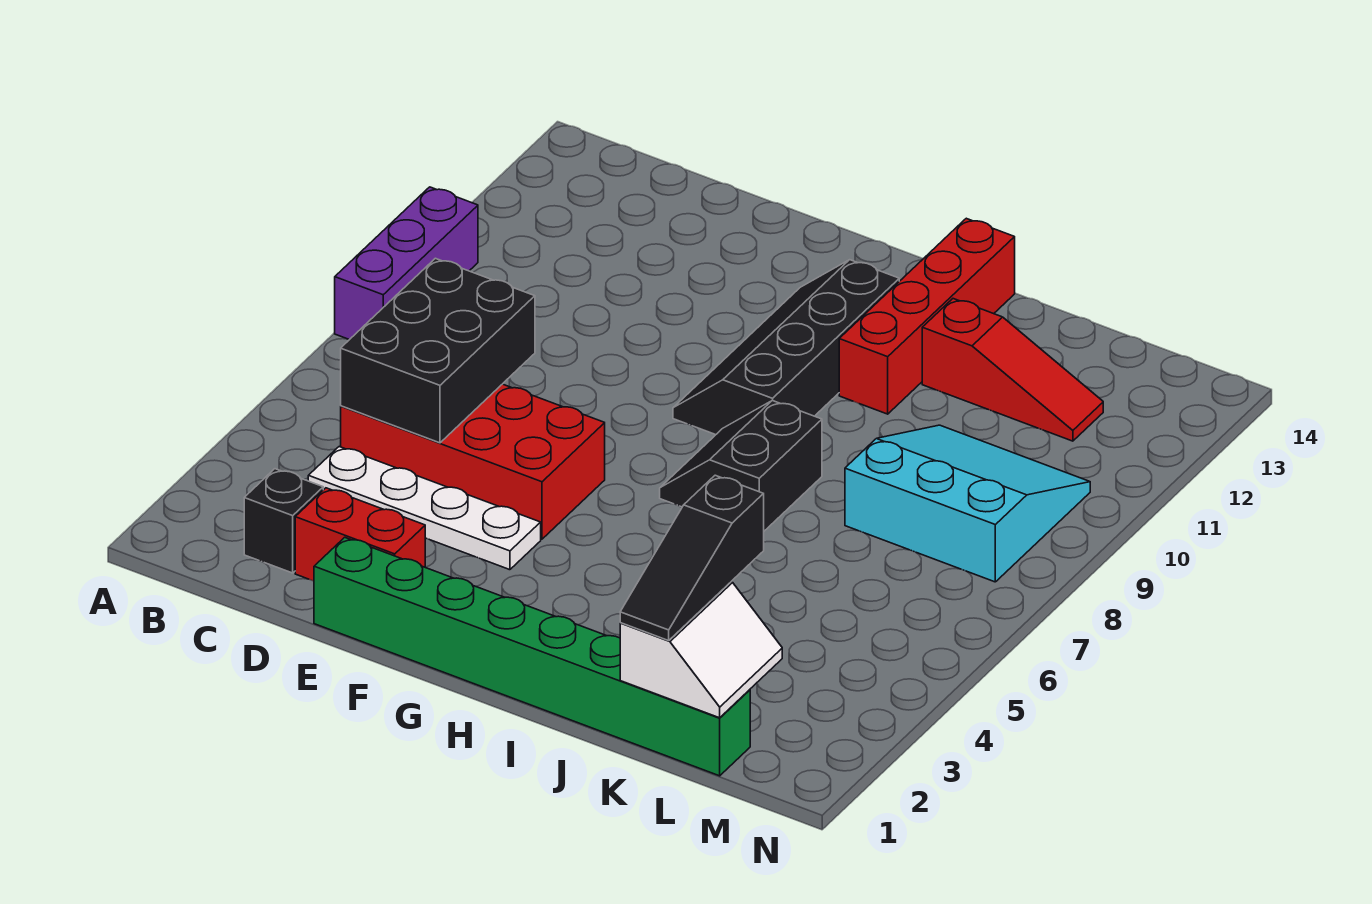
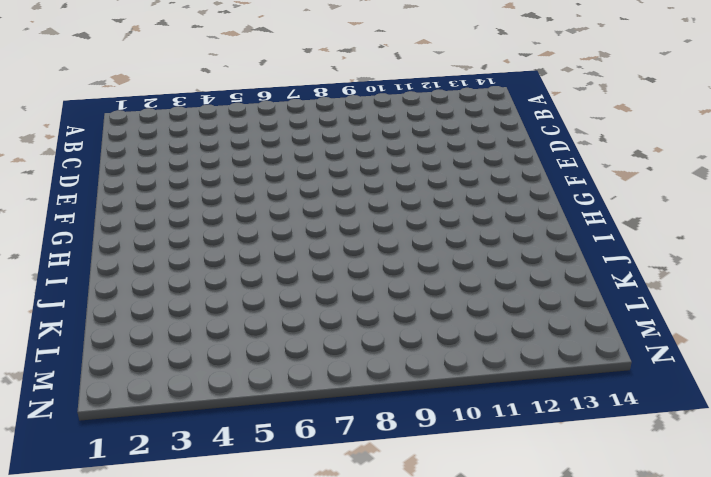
none -> purple brick A8:A10 level 1
none -> black brick C2 level 1
none -> white plate C4:F4 level 1

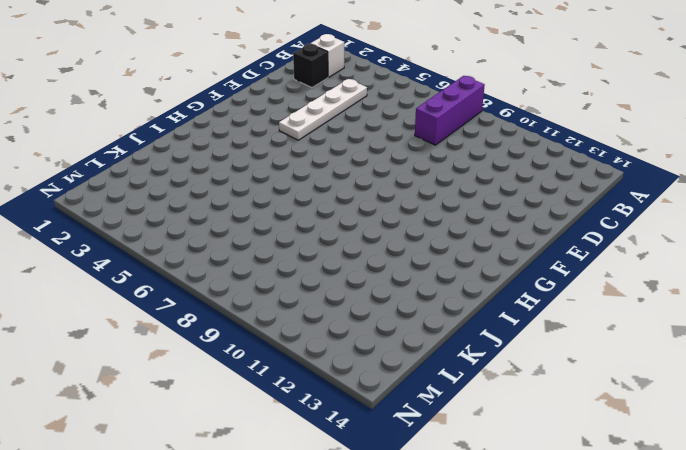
purple brick A8:C8 level 1 -> purple brick A8:A10 level 1
white brick B2 level 1 -> none
none -> red brick C5:F6 level 1
none -> red brick D2:E2 level 1
none -> green brick E1:L1 level 1

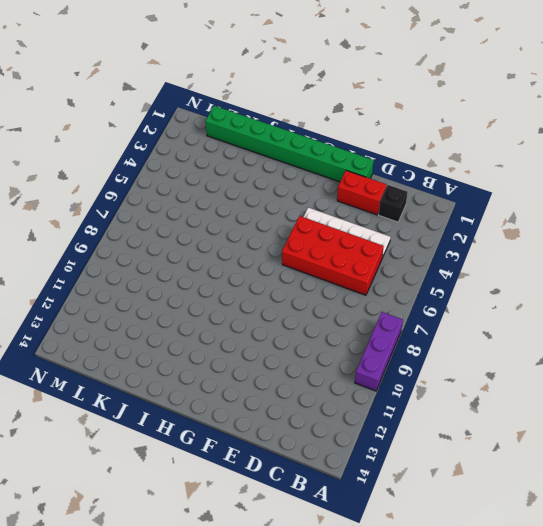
none -> black slope G9:H12 level 1 top H
none -> black slope H7:I8 level 1 top I
none -> red brick I11:I14 level 1

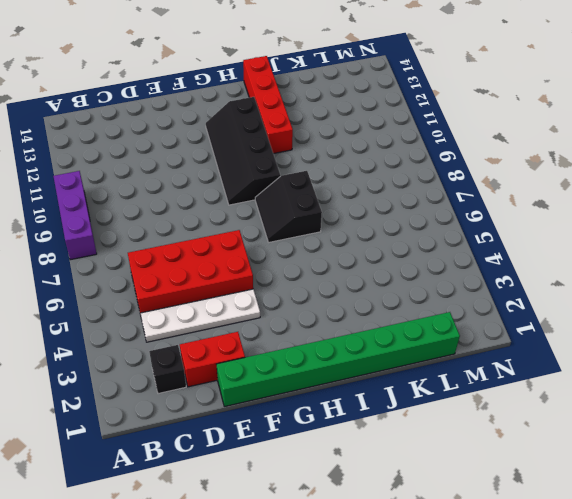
none -> red slope J12:L12 level 1 top J
none -> cyan slope K8:M10 level 1 top 8
none -> black brick C5:D7 level 2

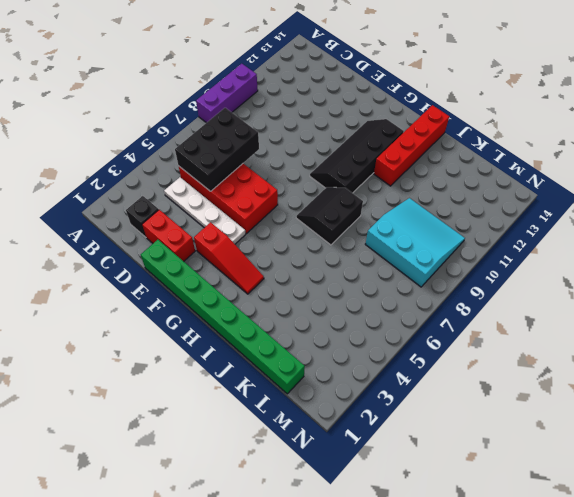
red slope F3:H3 level 1 top F -> red slope J12:L12 level 1 top J
none -> white slope K1:L2 level 2 top K
none -> black slope K1:K3 level 3 top 3

